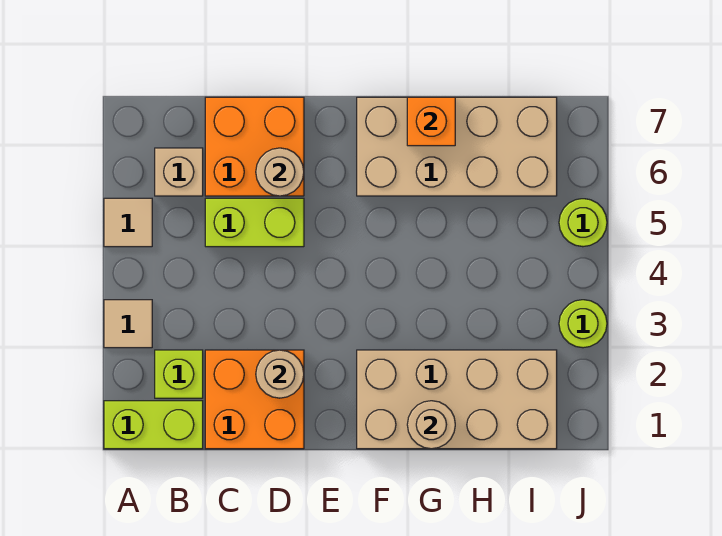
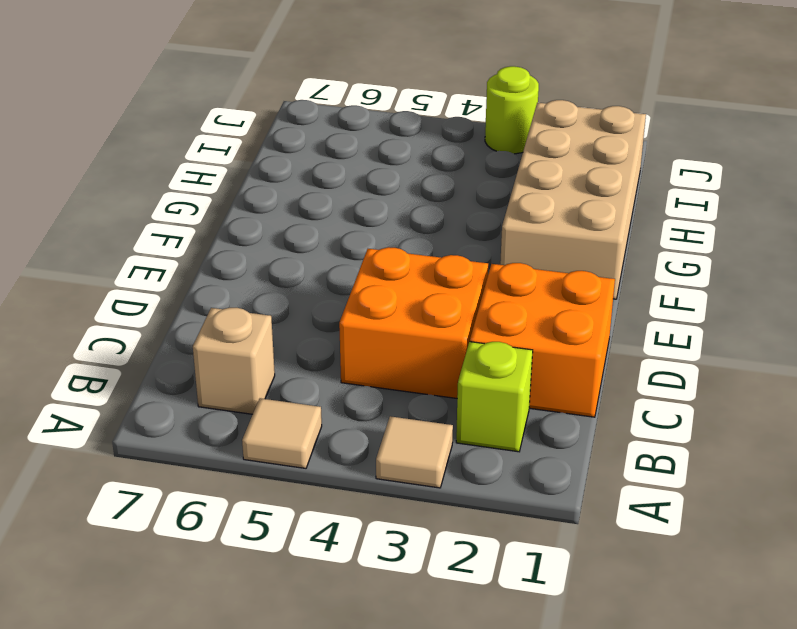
orange brick C3:D4 level 1 -> orange brick C6:D7 level 1
none -> lime brick A1:B1 level 1
none -> lime brick C5:D5 level 1
none -> tan brick F6:I7 level 1

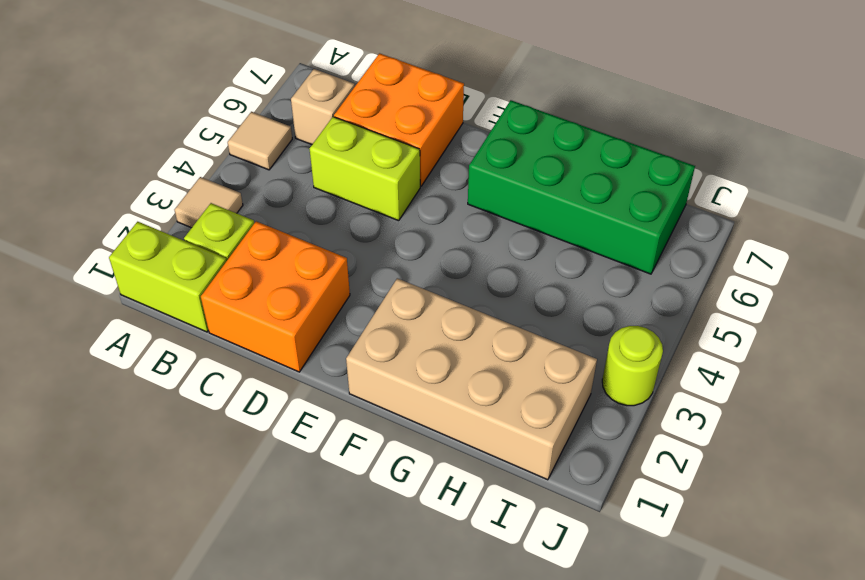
green brick F6:I7 level 1 -> tan brick F6:I7 level 1
none -> lime round brick J5 level 1
none -> tan round brick D2 level 2
none -> tan round brick D6 level 2

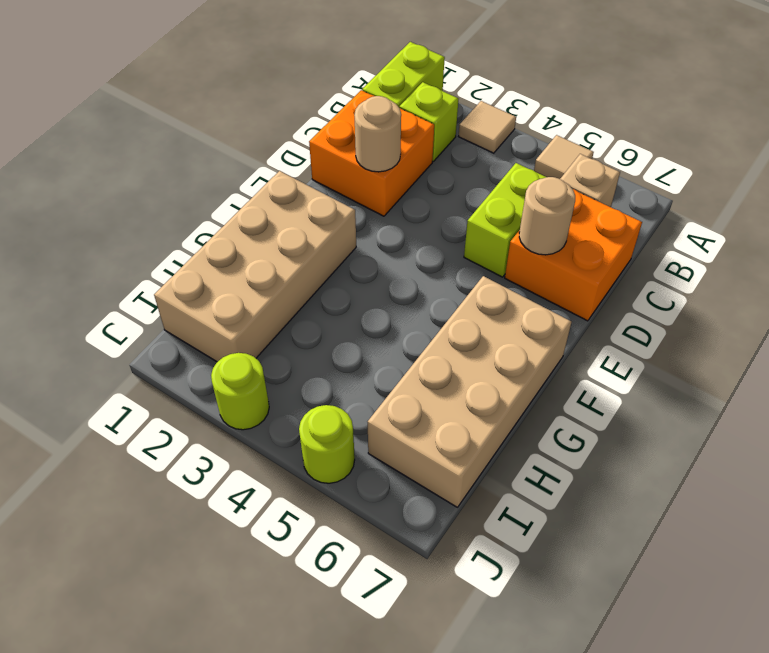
none -> tan round brick G1 level 2
none -> orange brick G7 level 2

